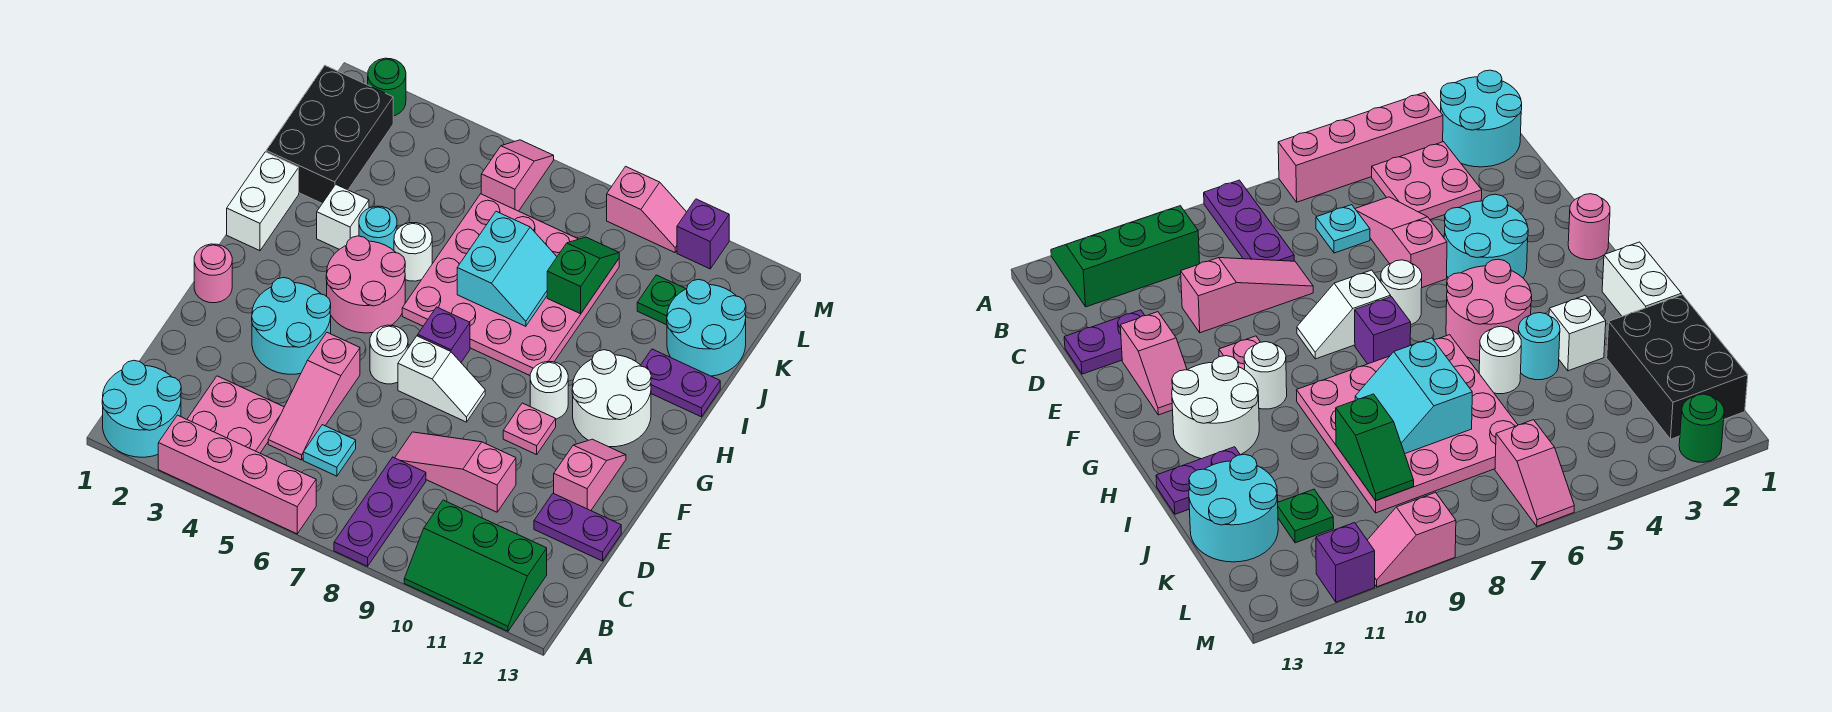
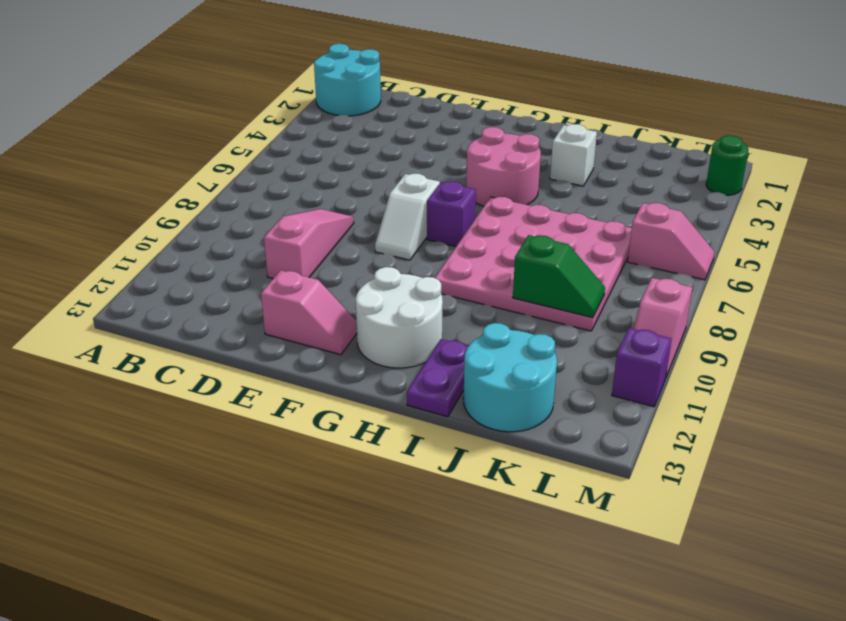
none -> pink brick A3:A6 level 1
none -> purple plate A8:C8 level 1
none -> green slope A10:B12 level 1 top B
none -> pink plate B3:C4 level 1

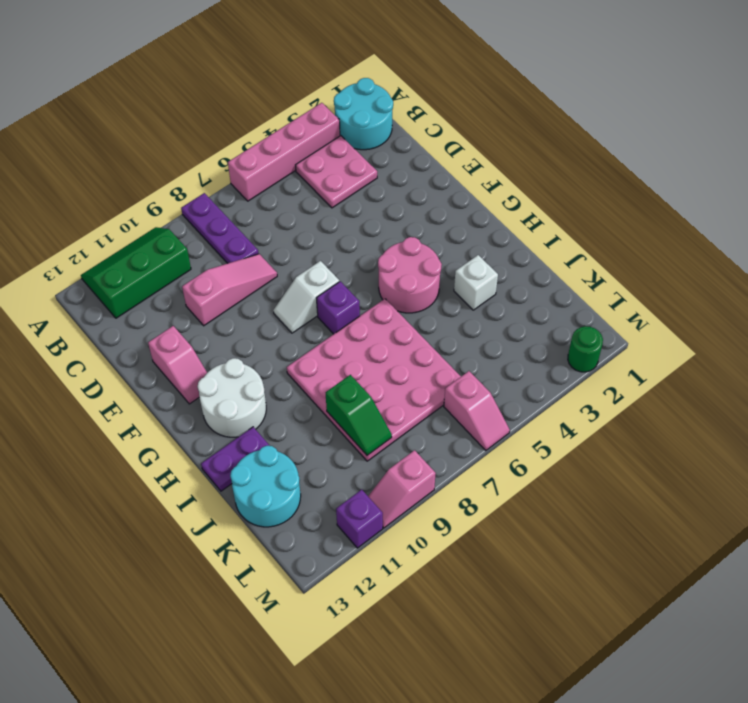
none -> pink slope C5:E5 level 1 top E
none -> cyan plate C6 level 1
none -> purple plate D12:D13 level 1
none -> cyan round brick E3:F4 level 1

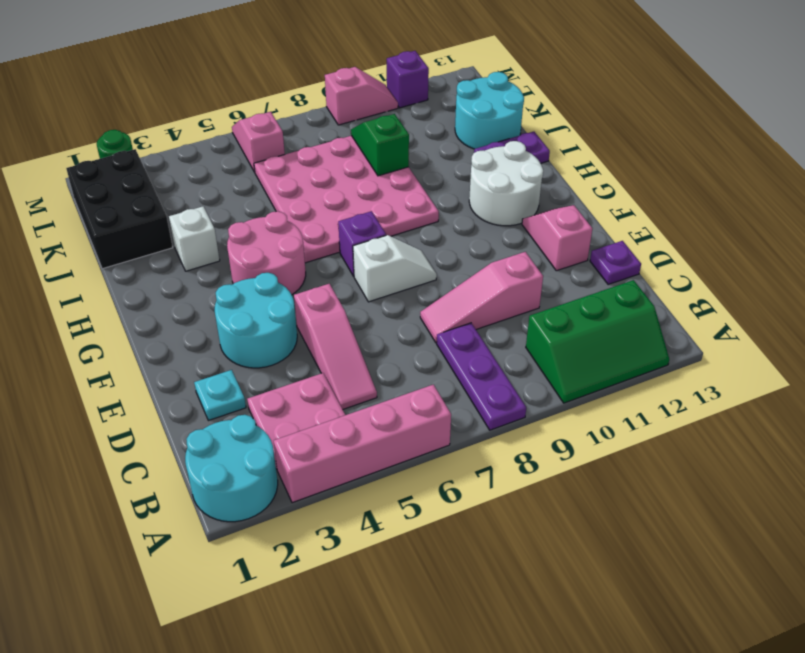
cyan plate D2 level 1 -> cyan plate C6 level 1
purple plate D13 level 1 -> purple plate D12:D13 level 1
none -> pink round brick F1 level 1
none -> white round brick F6 level 1
none -> pink plate F10 level 1
none -> white round brick G10 level 1

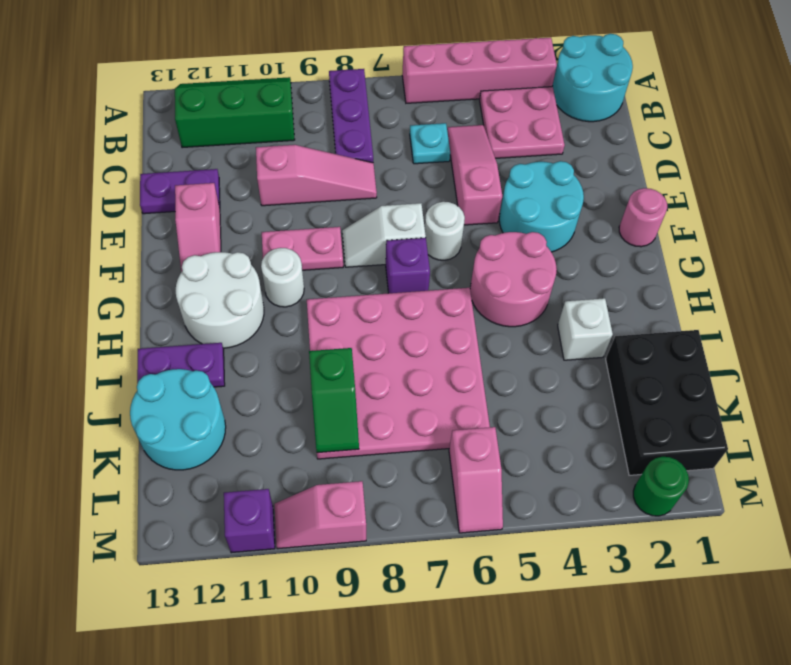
pink plate F9:F10 level 1 -> pink plate F10 level 1
none -> white brick H1:I1 level 1
none -> cyan round brick I4 level 1
none -> white round brick I5 level 1
none -> green plate K11 level 1

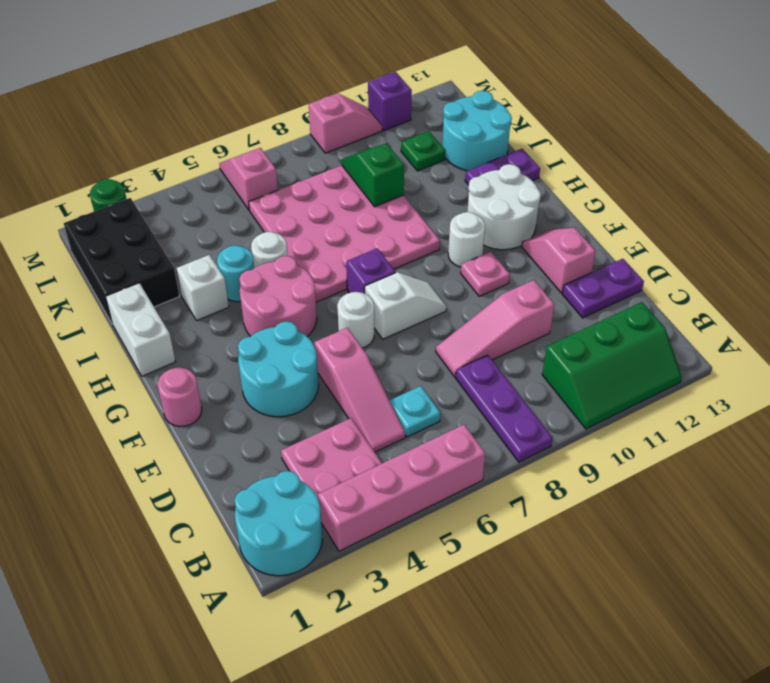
none -> cyan slope I7:J8 level 2 top 7

